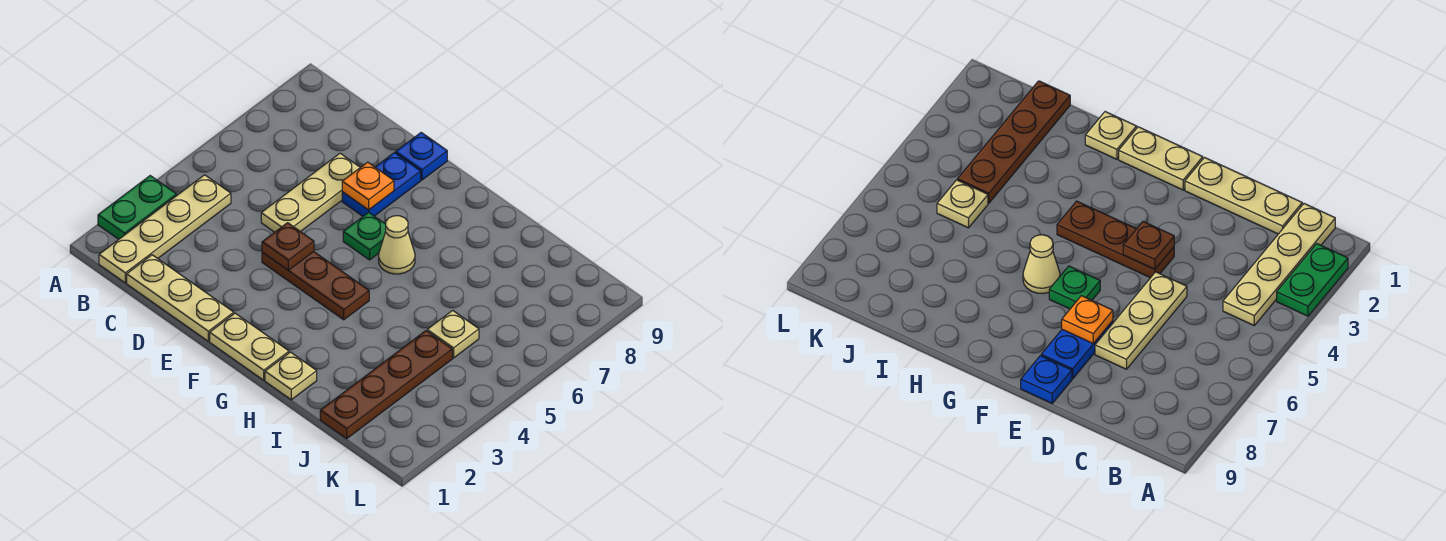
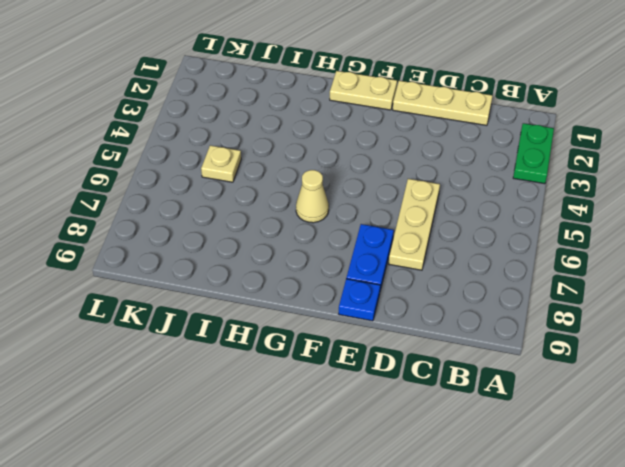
none -> tan plate B1:B4 level 1
none -> brown plate E4:G4 level 1
none -> green plate F6 level 1

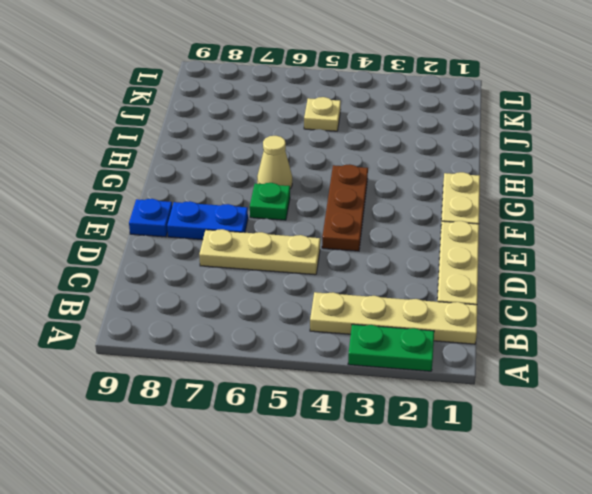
none -> tan plate H1 level 1
none -> brown plate J1:J4 level 1
none -> brown plate E4 level 2

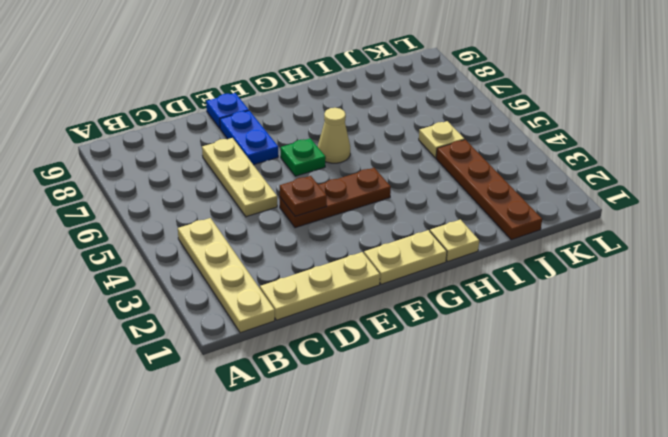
none -> green plate A2:A3 level 1
none -> orange plate E7 level 2

